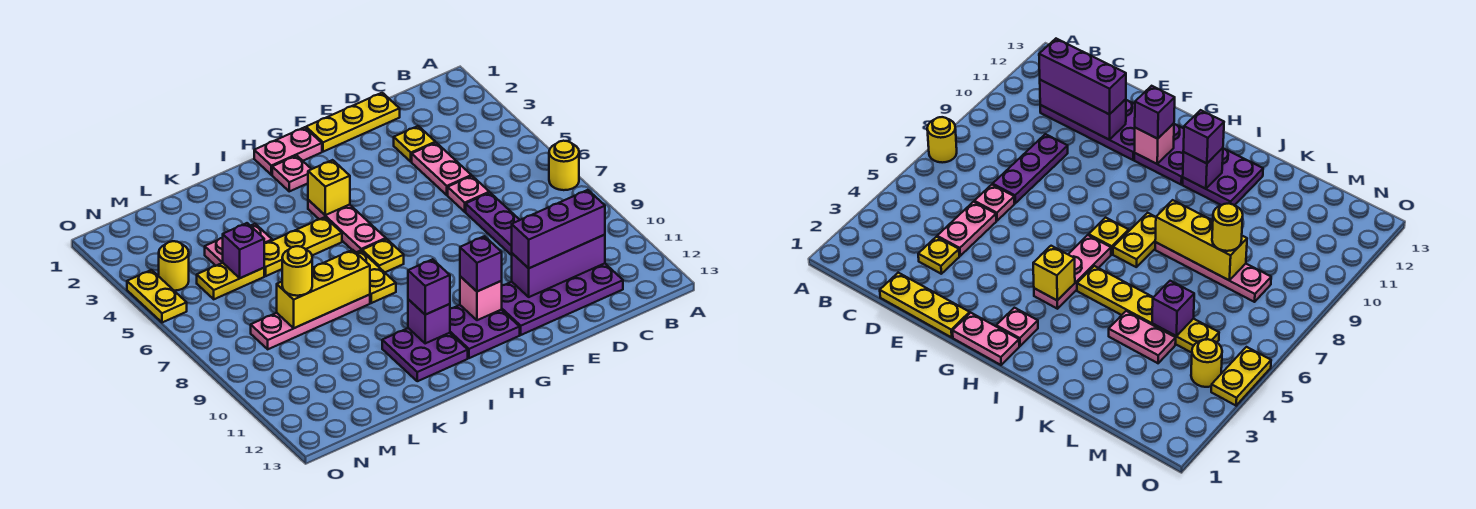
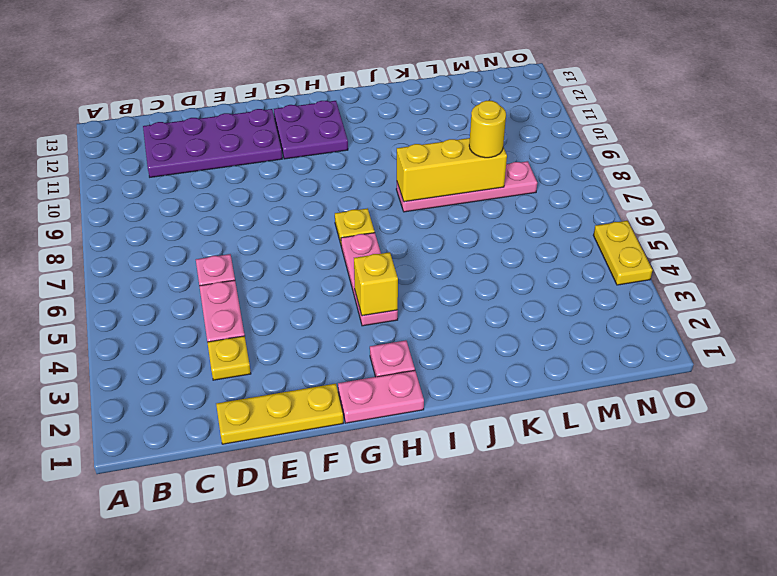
none -> yellow round brick A7 level 1
none -> purple plate D7:D9 level 1
none -> yellow plate I5:K5 level 1
none -> yellow plate I7:I8 level 1

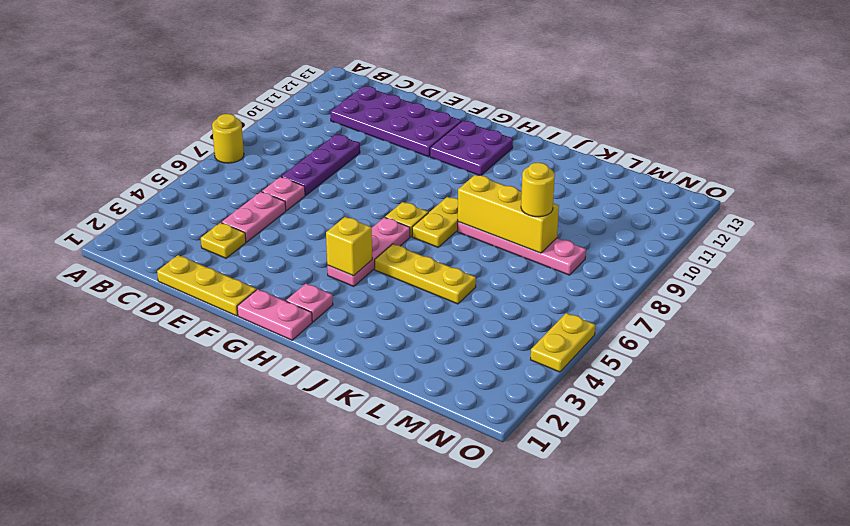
none -> purple plate I11:J12 level 1
none -> pink plate K4:L4 level 1
none -> yellow plate L5:M5 level 1
none -> yellow round brick N4 level 1

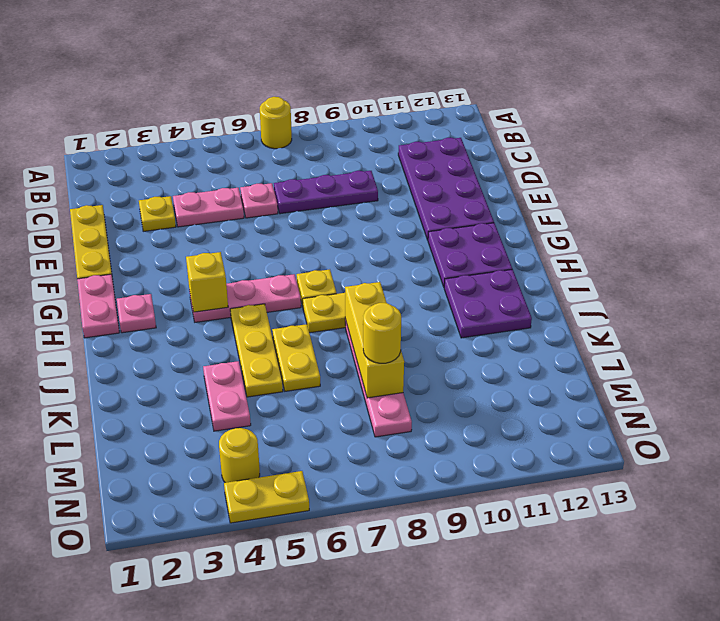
yellow plate J6:K6 level 1 -> yellow plate L5:M5 level 1
none -> purple brick C11:E11 level 2
none -> pink brick G11 level 2
none -> purple brick I11 level 2
none -> purple brick L5 level 2

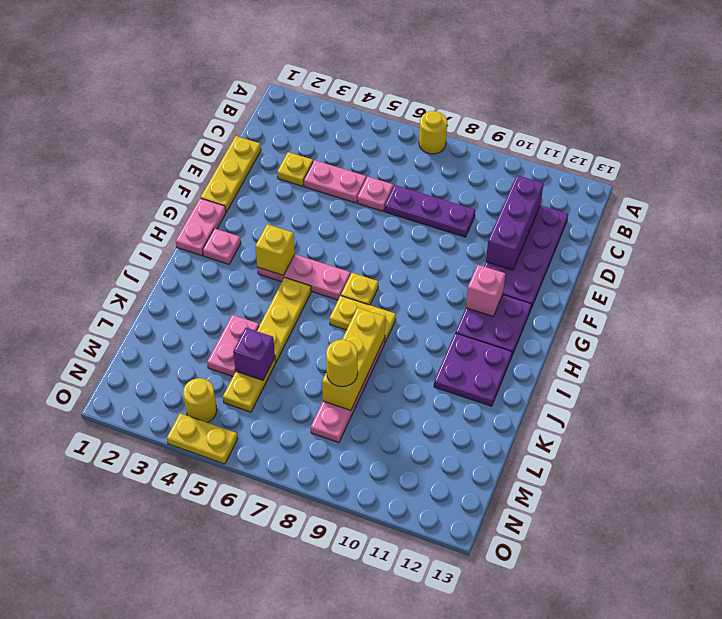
none -> purple brick I11 level 2
none -> purple brick C11:E11 level 3
none -> purple brick G11 level 3
none -> purple brick I11 level 3

